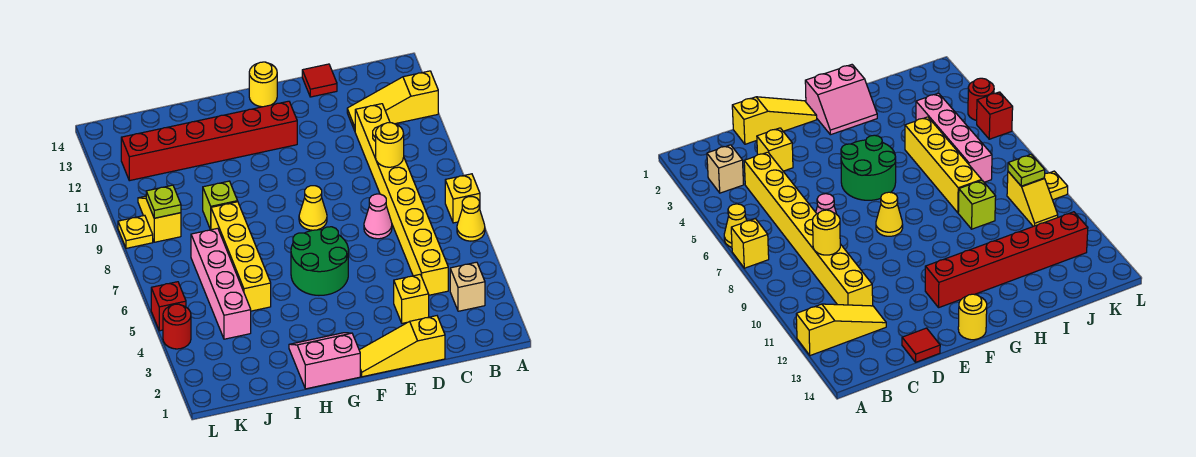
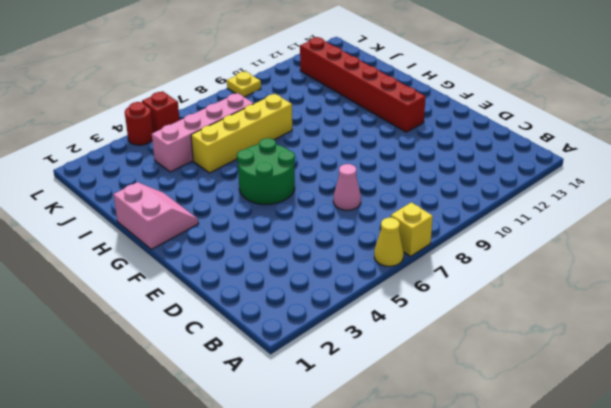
none -> yellow slope A12:C12 level 1 top A
none -> tan brick B3 level 1
none -> yellow brick C4:C11 level 1

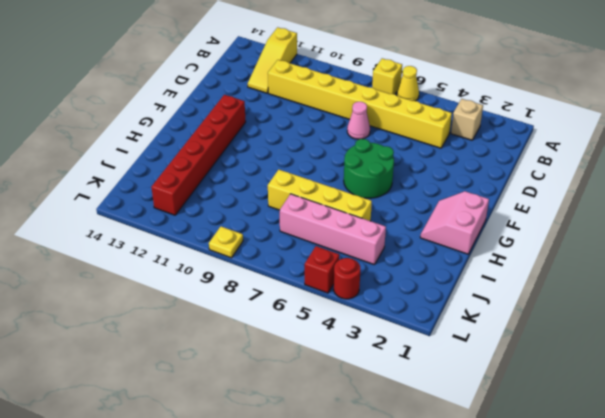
none -> yellow slope D1:F1 level 1 top D
none -> yellow brick D3 level 1
none -> red tile D14 level 1

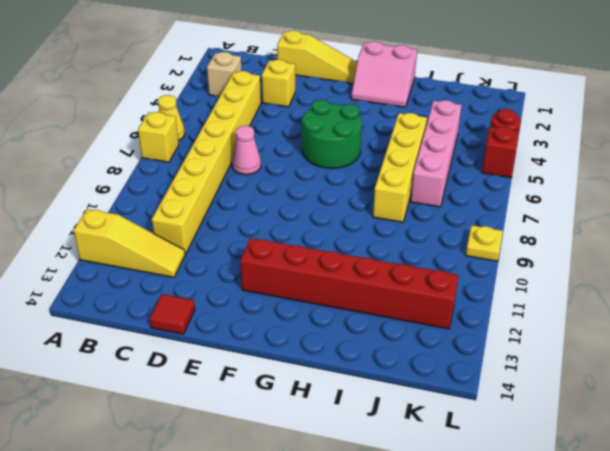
none -> yellow cone F8 level 1
none -> yellow round brick F14 level 1
none -> lime brick I9 level 1

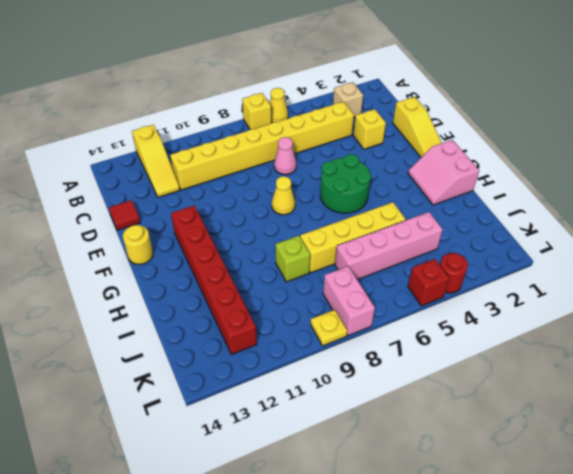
pink brick K8:L8 level 1 -> none
none -> yellow slope K9:K10 level 1 top 9
none -> yellow round brick C9 level 2
none -> lime plate K9 level 2

